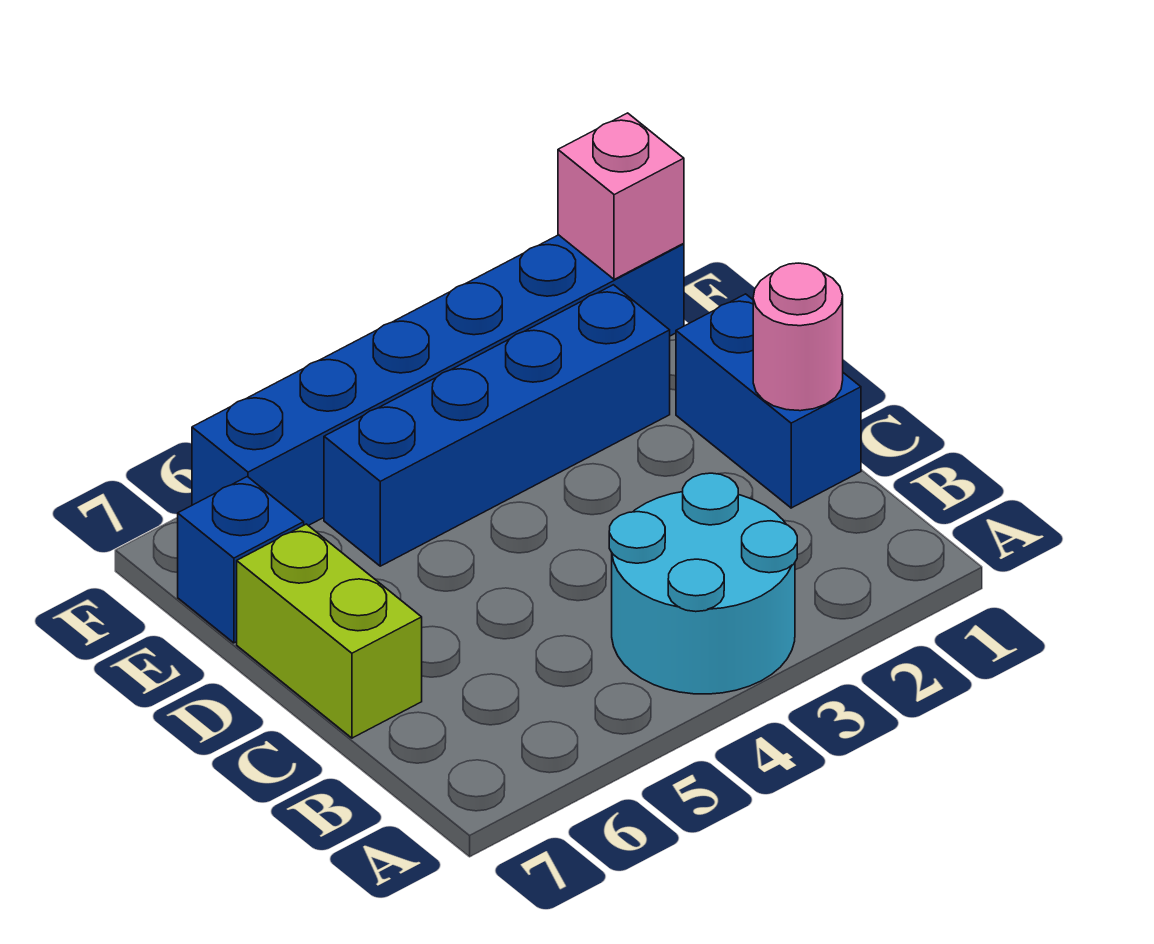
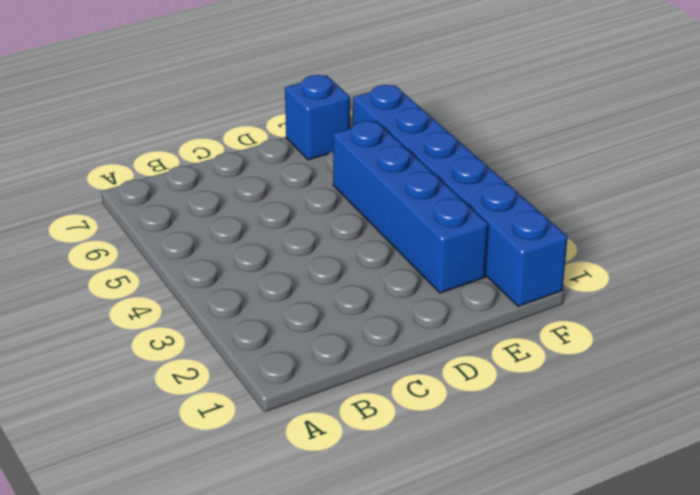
none -> cyan round brick A3:B4 level 1
none -> blue brick C1:D1 level 1

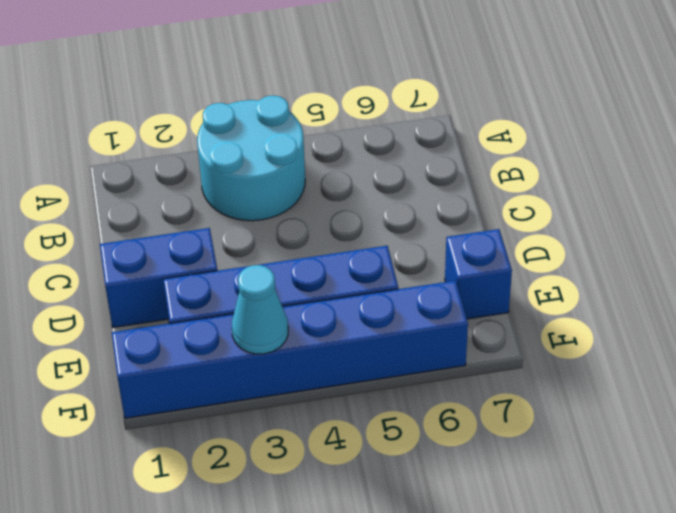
blue brick D1:D2 level 1 -> blue brick C1:D1 level 1
cyan cone F3 level 2 -> none
none -> lime brick C7:D7 level 1
none -> pink round brick C1 level 2

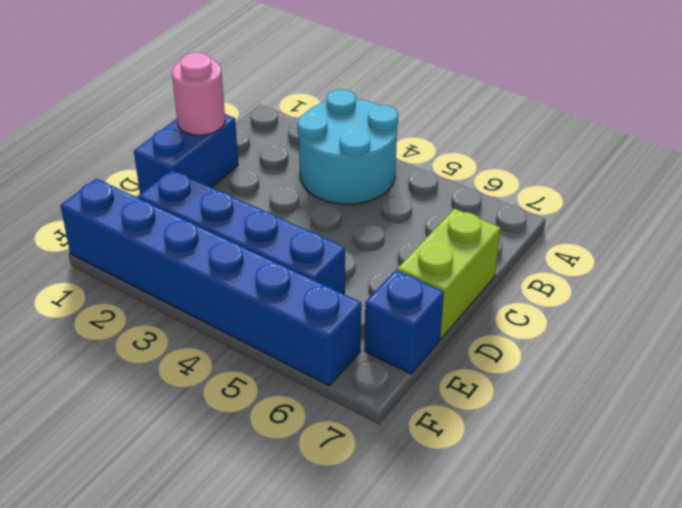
none -> pink brick F1 level 2

